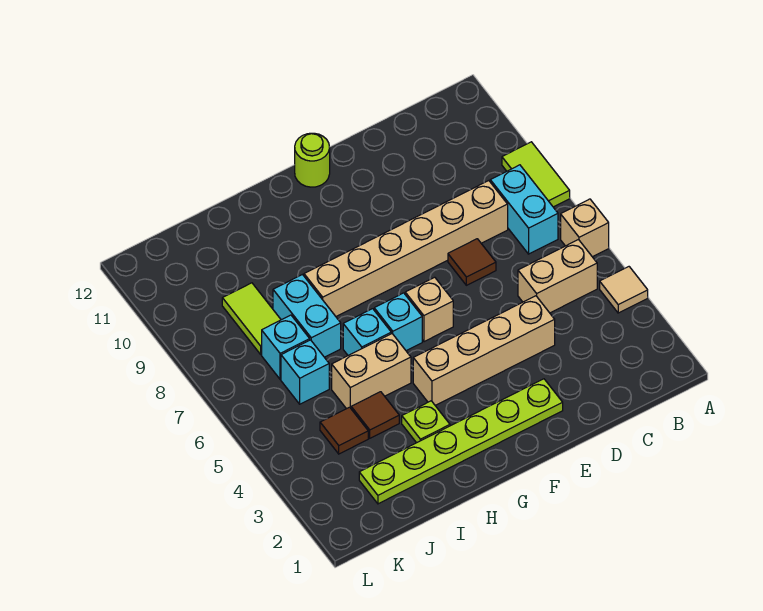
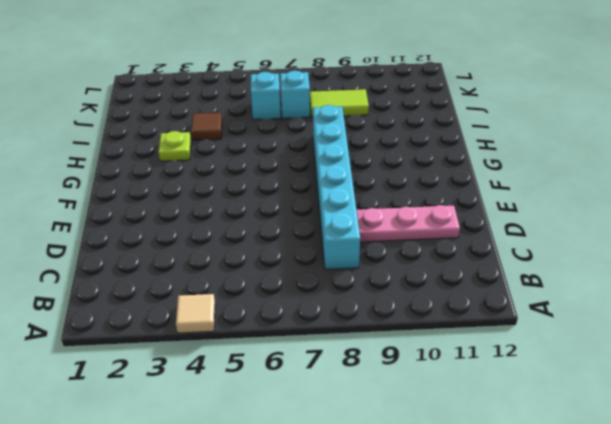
cyan brick C8:H8 level 1 -> tan brick C8:H8 level 1
pink plate D9:D11 level 1 -> none
none -> tan brick A6 level 1
none -> lime tile A8:A9 level 1
none -> tan brick B5:C5 level 1

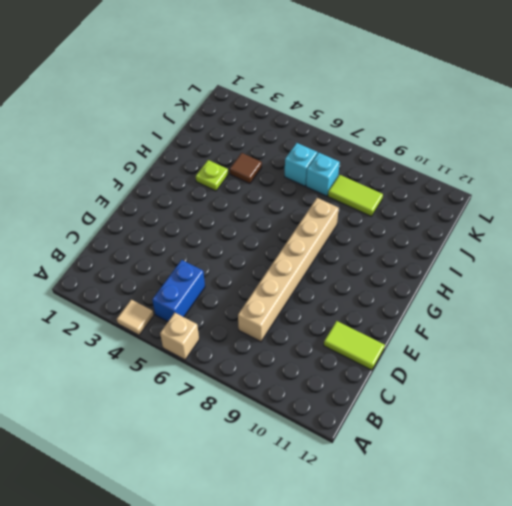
blue brick B5:C5 level 1 -> tan brick B5:C5 level 1
lime tile D11:D12 level 1 -> lime tile A8:A9 level 1
none -> cyan brick B7:B8 level 1
none -> tan brick D4:G4 level 1
none -> brown tile D7 level 1

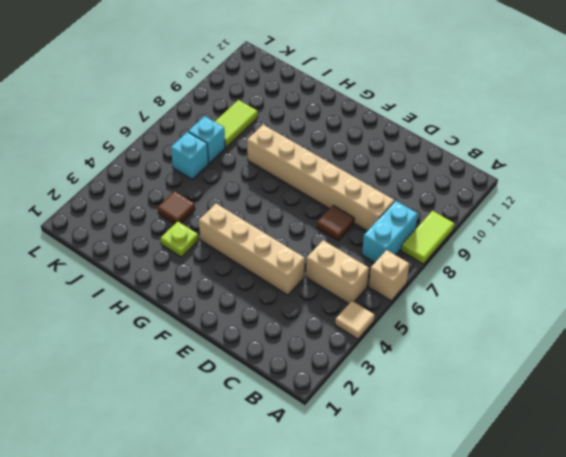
none -> lime plate E2:J2 level 1
none -> tan brick F6 level 1
none -> lime round brick F12 level 1

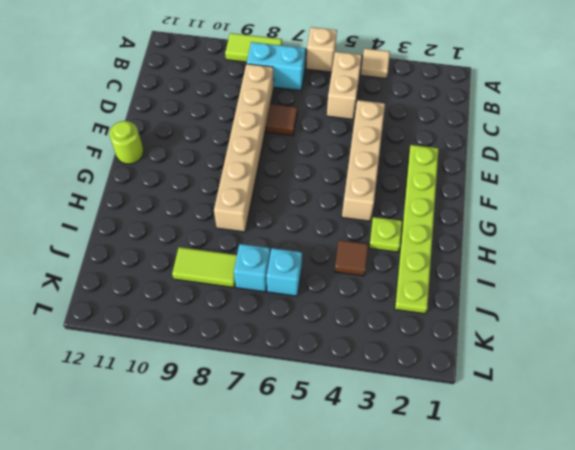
none -> tan brick F6 level 1
none -> cyan brick G6 level 1
none -> tan brick H5:I5 level 1

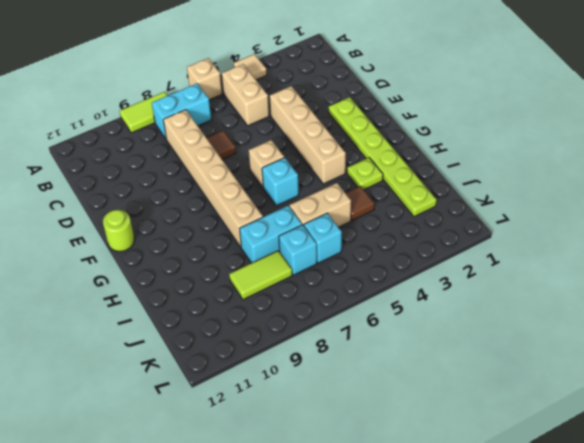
tan brick I5:I6 level 1 -> tan brick H5:I5 level 1
none -> cyan brick H6 level 1
none -> brown tile J4 level 1

